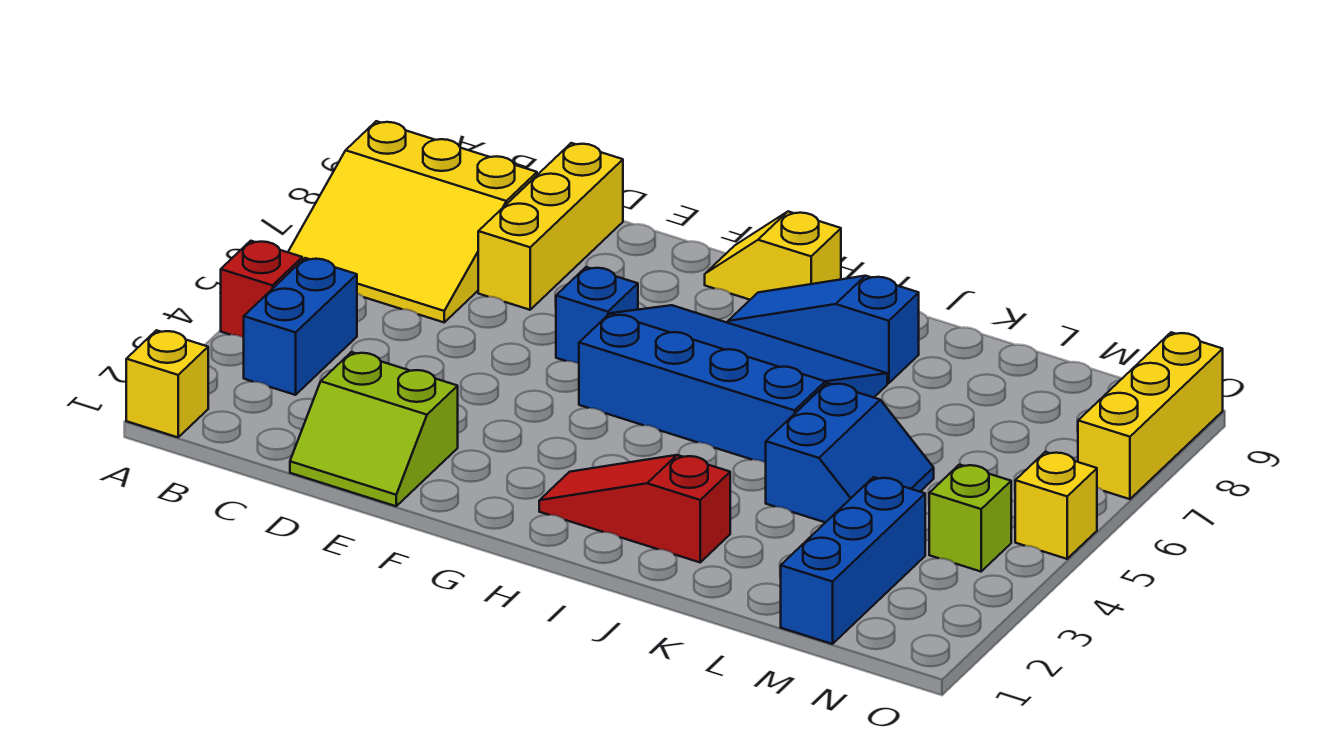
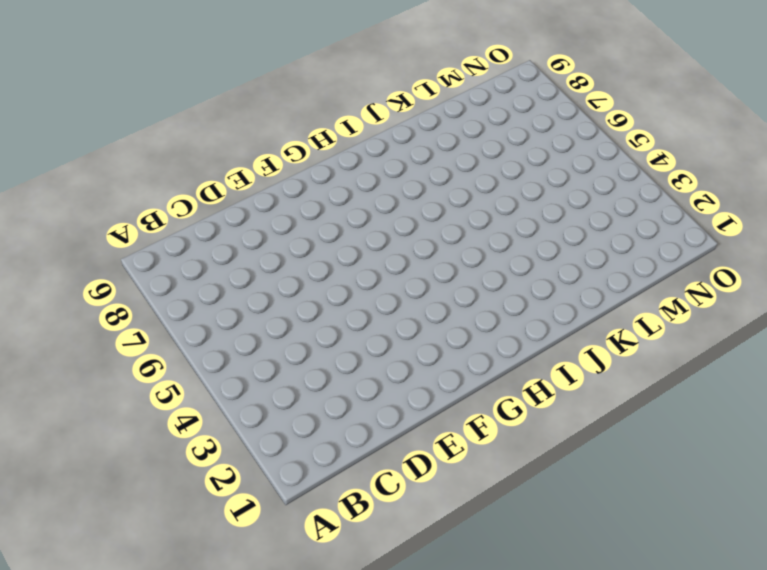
none -> yellow brick A1 level 1
none -> red brick A4 level 1
none -> yellow slope A6:C8 level 1 top 8

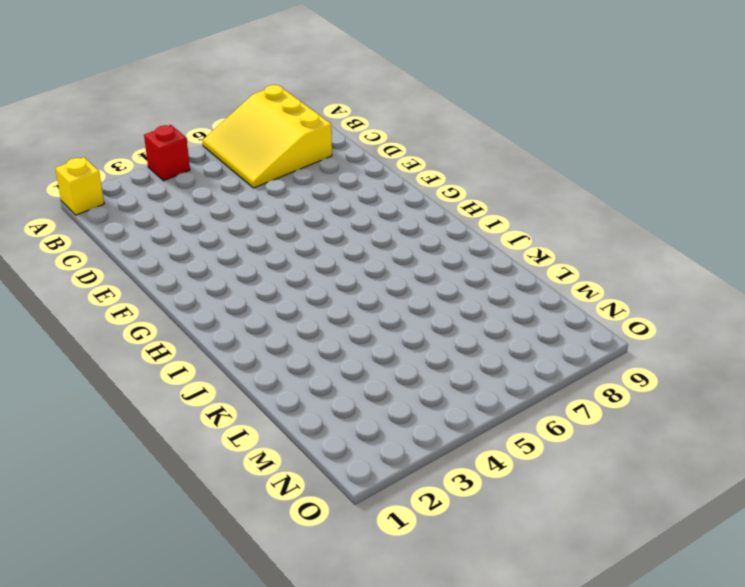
none -> blue brick B3:B4 level 1
none -> lime slope D1:E2 level 1 top 2
none -> yellow brick D7:D9 level 1

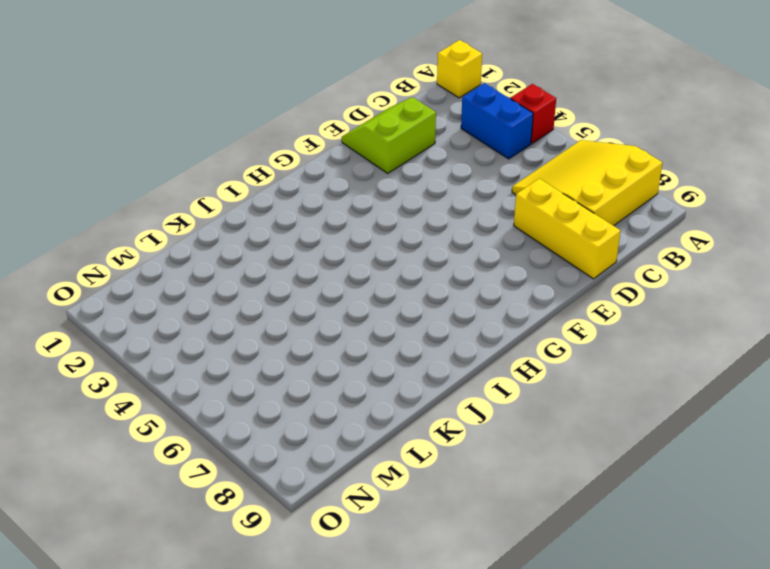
none -> blue brick F6 level 1
none -> blue slope G5:J7 level 1 top 5
none -> yellow slope G9:H9 level 1 top H

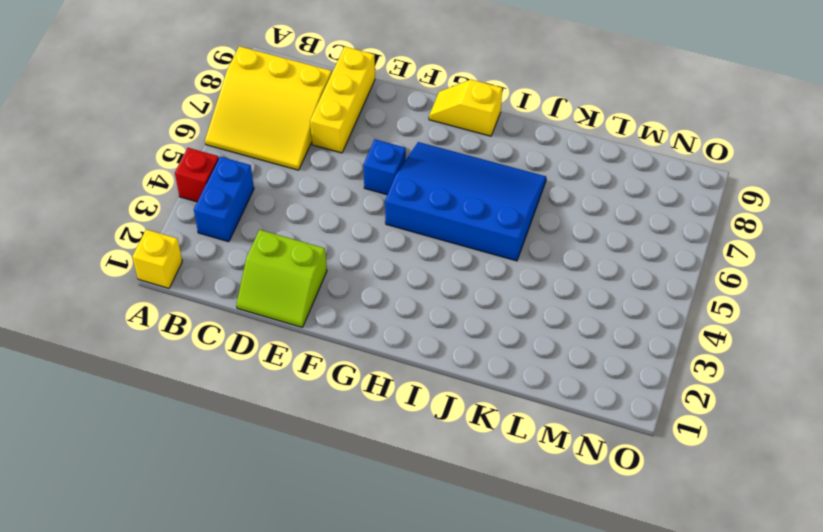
none -> red slope H2:J2 level 1 top J
none -> blue slope H8:J8 level 1 top J
none -> blue slope K4:L5 level 1 top K

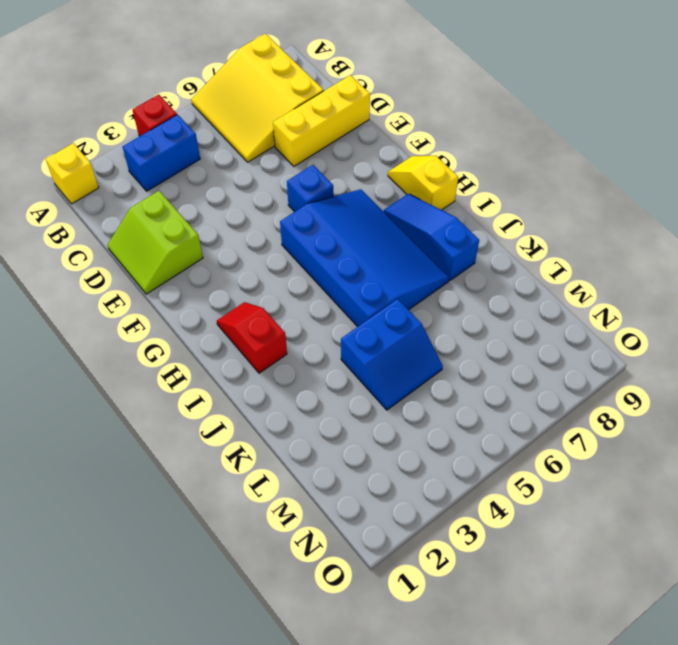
red slope H2:I2 level 1 top I -> red slope H2:J2 level 1 top J
none -> blue brick M1:M3 level 1
none -> lime brick N4 level 1
none -> yellow brick O5 level 1

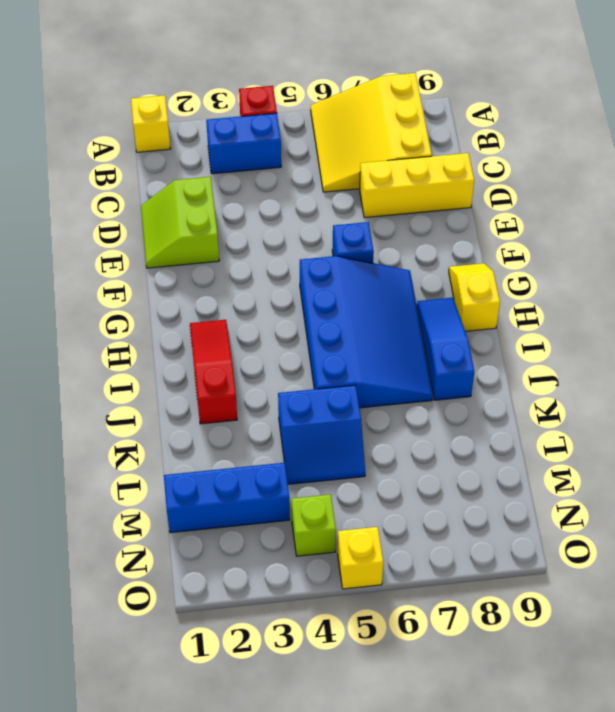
none -> yellow brick O7:O9 level 1

